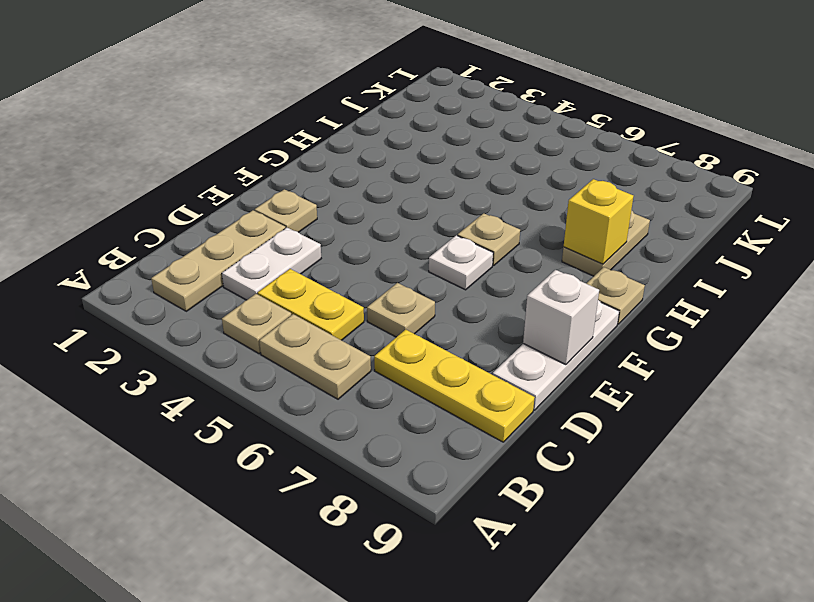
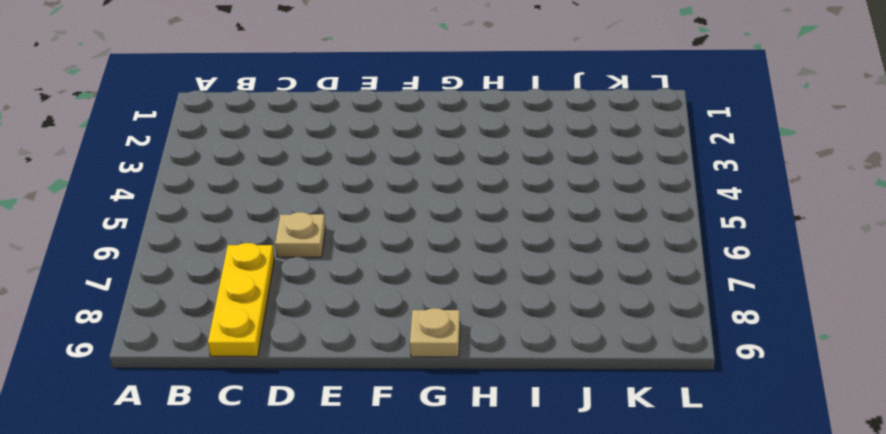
none -> tan plate B2:D2 level 1
none -> tan plate B4 level 1
none -> tan plate B5:B6 level 1

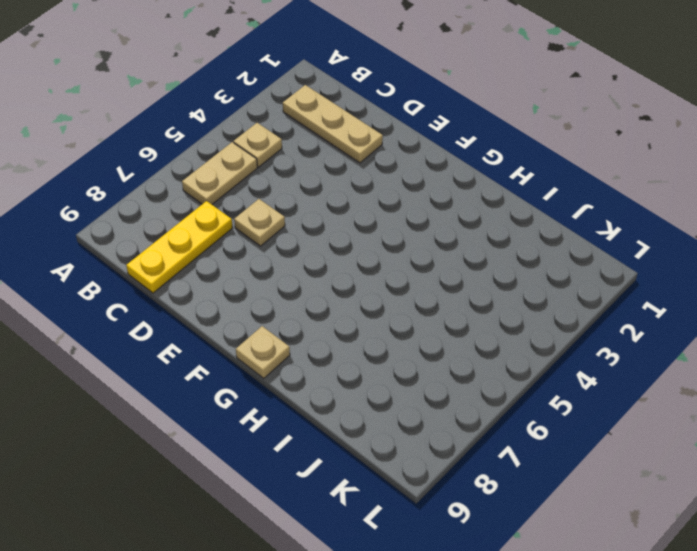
none -> white plate C3:D3 level 1
none -> yellow plate C4:C5 level 1
none -> white plate D9:F9 level 1

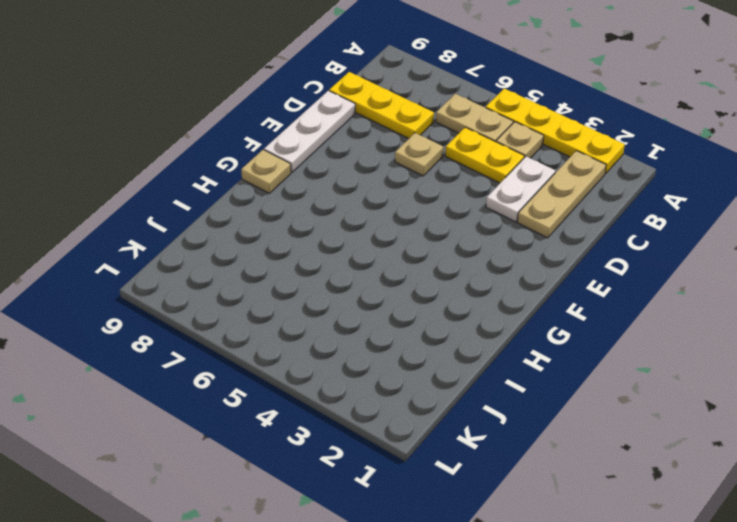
yellow plate A2:A5 level 1 -> none
none -> tan plate E2 level 1
none -> white plate F6 level 1
none -> tan plate G6 level 1

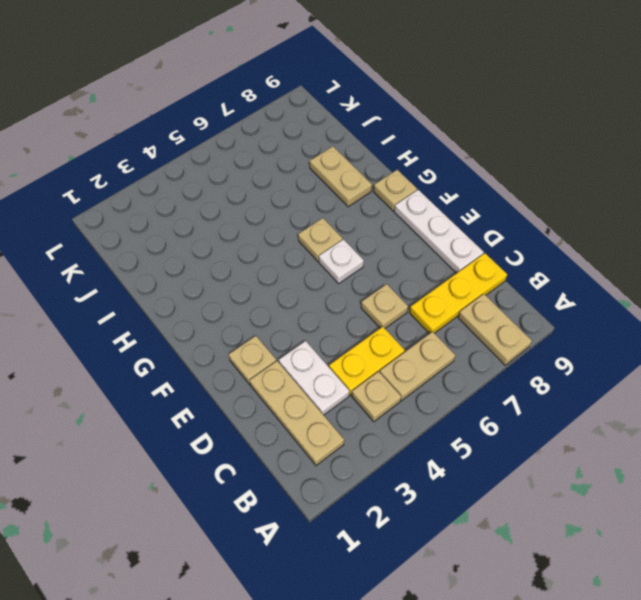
tan plate A8:B8 level 1 -> none
none -> white brick E9 level 2
none -> yellow brick H8 level 2

